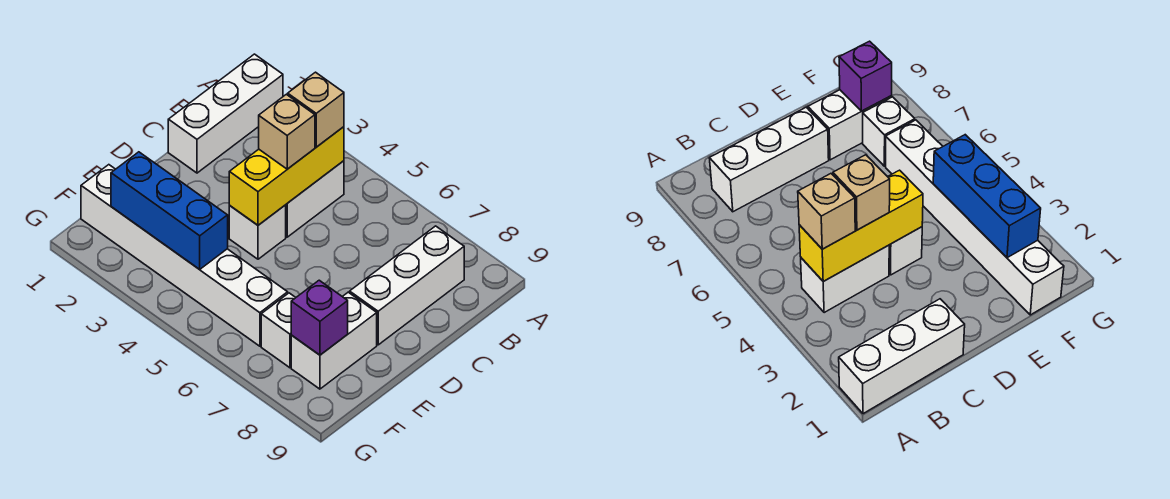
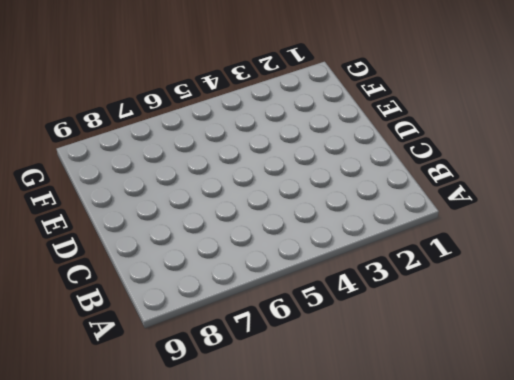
none -> white brick A1:C1 level 1
none -> white brick B4:C4 level 1
none -> white brick B8:D8 level 1

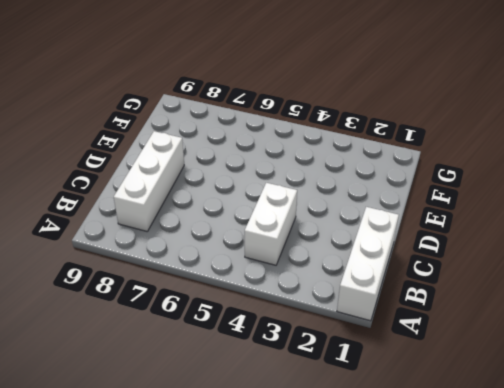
none -> white brick D4 level 1
none -> white brick E8:F8 level 1
none -> white brick F1:F6 level 1

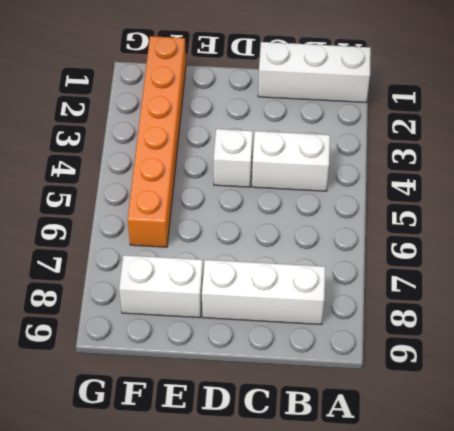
orange brick F1:F6 level 1 -> white brick F1:F6 level 1
none -> white brick F7 level 1
none -> yellow brick B4:D4 level 2
none -> blue brick F2:F4 level 2

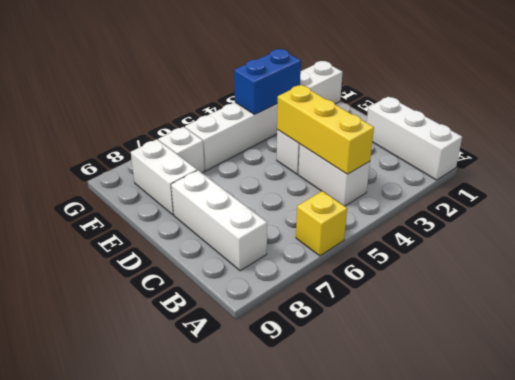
yellow brick A6 level 1 -> none
blue brick F3:F4 level 2 -> blue brick F2:F4 level 2
none -> purple brick F8 level 2
none -> tan brick B4 level 3
none -> tan brick C4 level 3

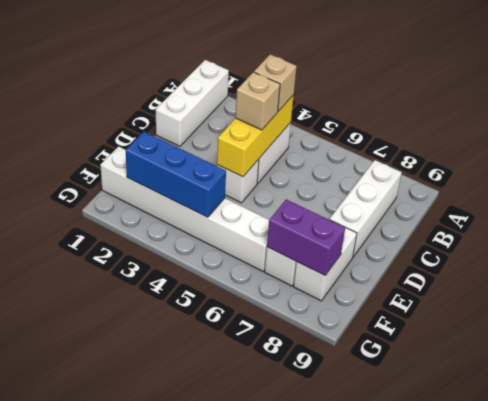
purple brick F7:F8 level 2 -> purple brick F8 level 2

